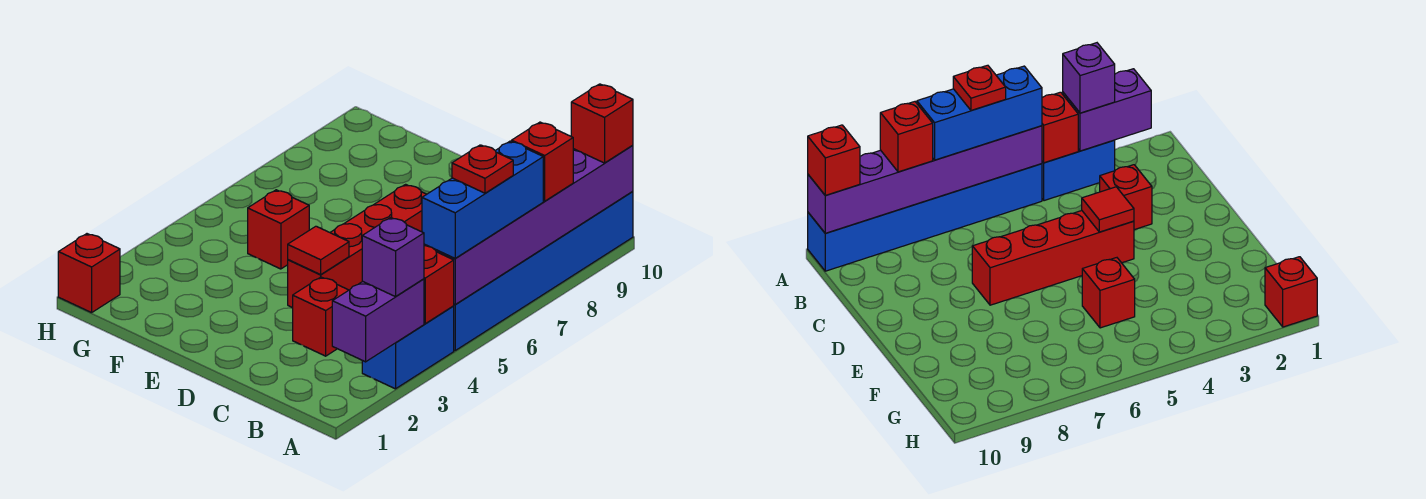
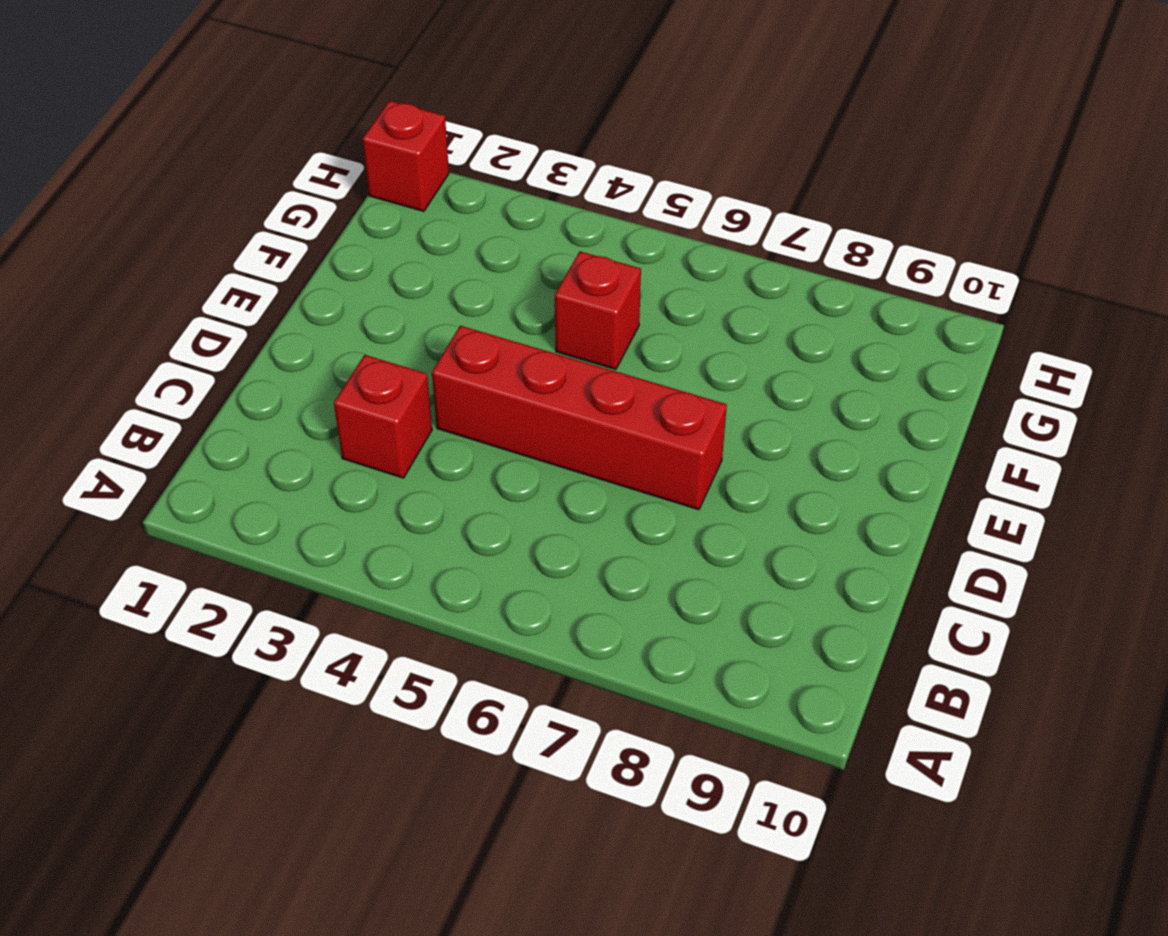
none -> blue brick A3:A4 level 1
none -> blue brick A5:A10 level 1
none -> purple brick A2:A3 level 2

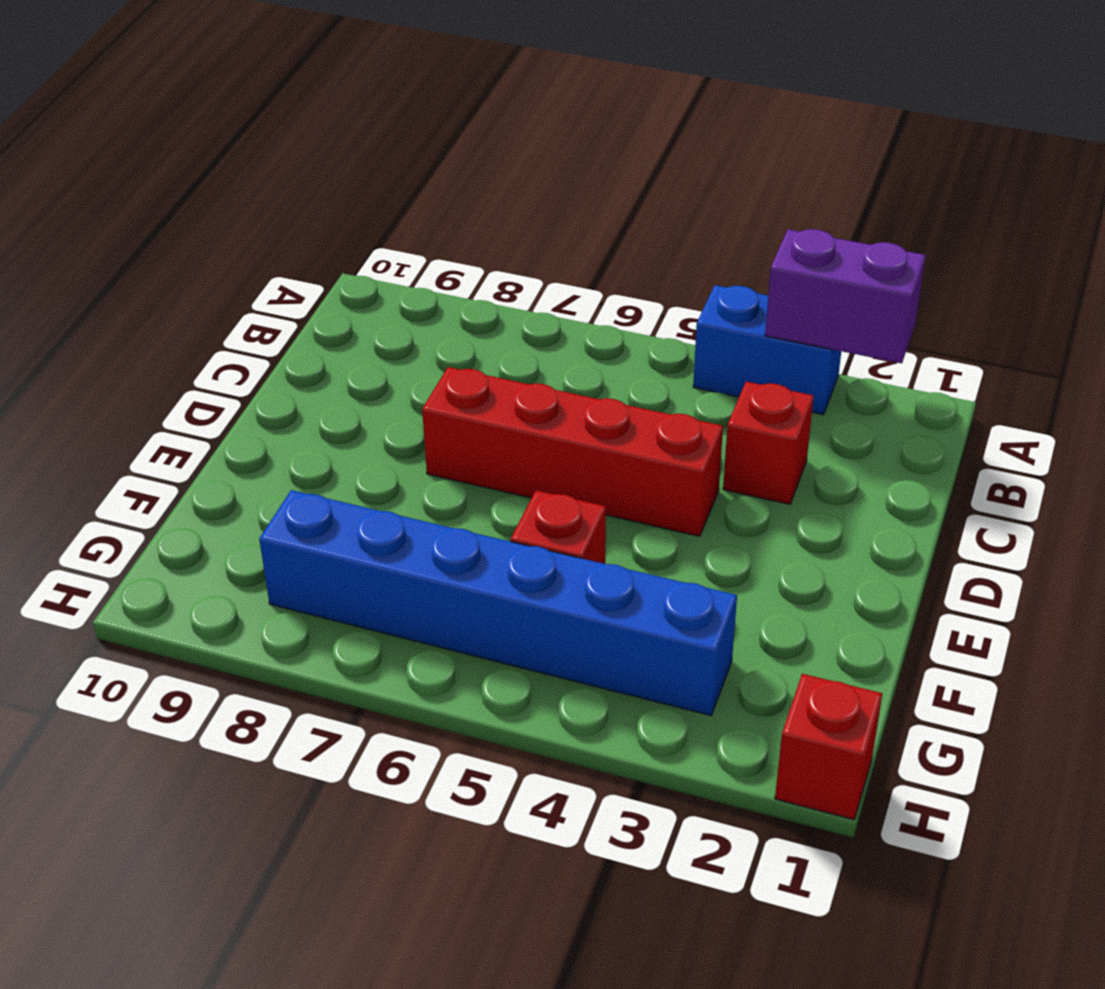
blue brick G3:G8 level 1 -> blue brick A5:A10 level 1
none -> red brick A4 level 2
none -> purple brick A5:A10 level 2
none -> red tile D4 level 2

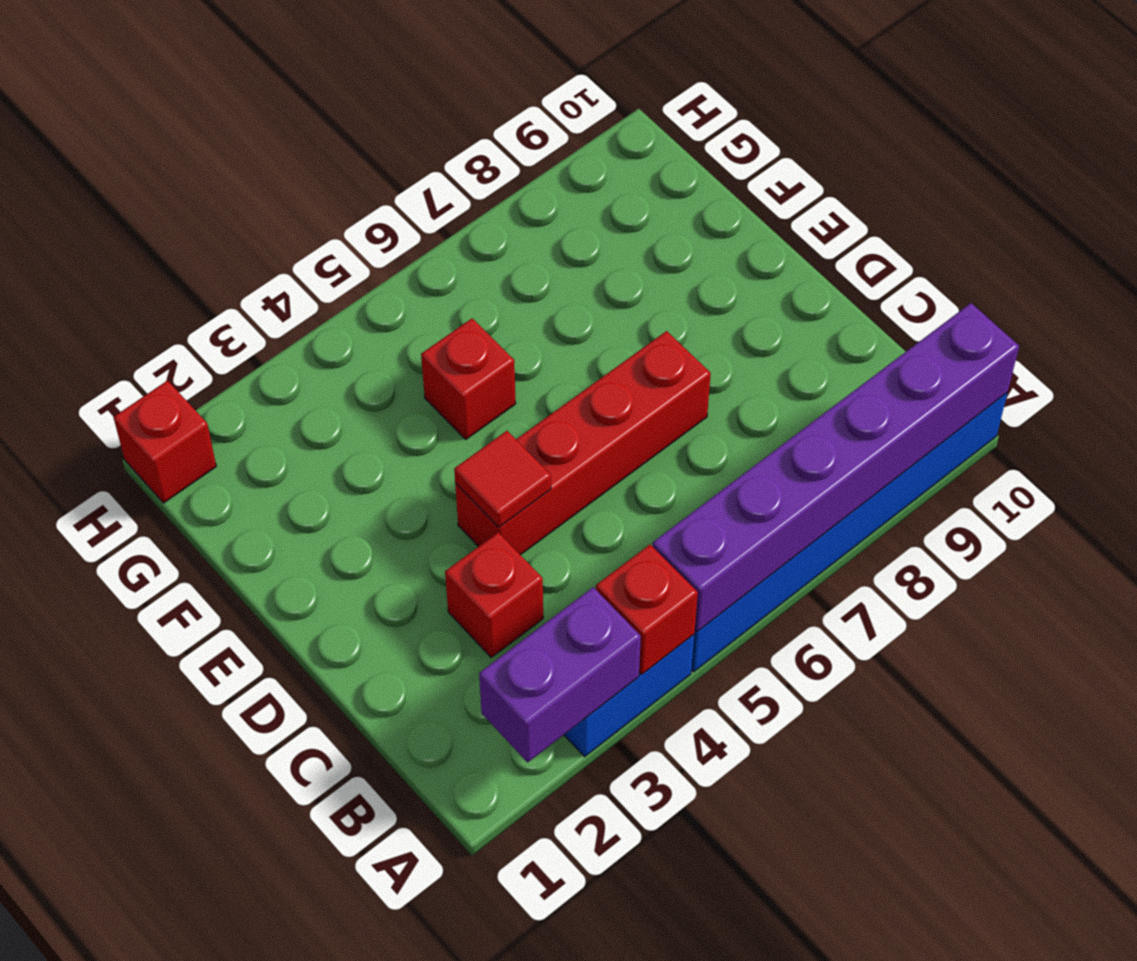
none -> purple brick A3 level 3
none -> blue brick A5:A7 level 3
none -> red brick A8 level 3

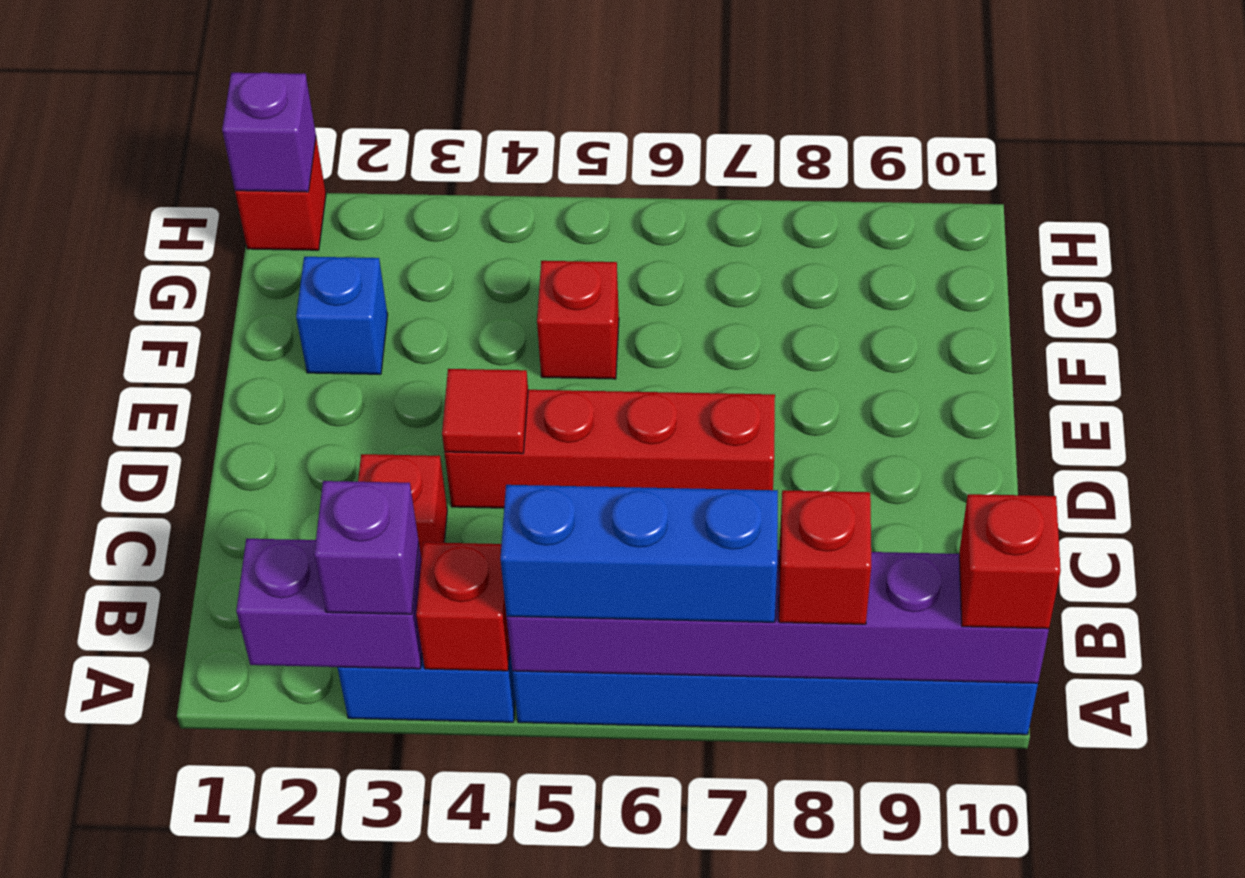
blue brick F2 level 1 -> none
purple brick H1 level 2 -> none
none -> red plate A6 level 4

